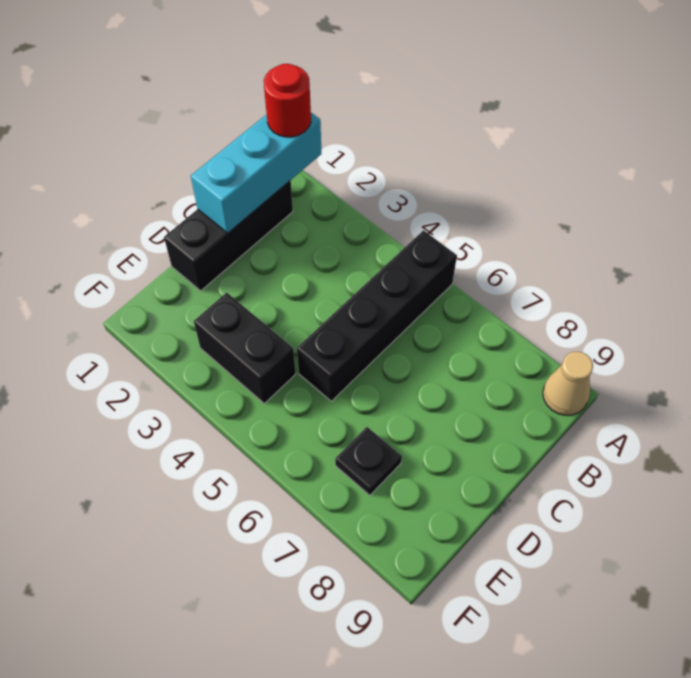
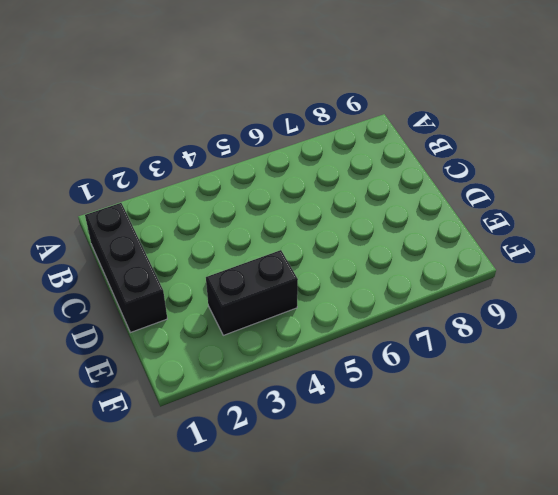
none -> black brick A5:D5 level 1
none -> tan cone A9 level 1

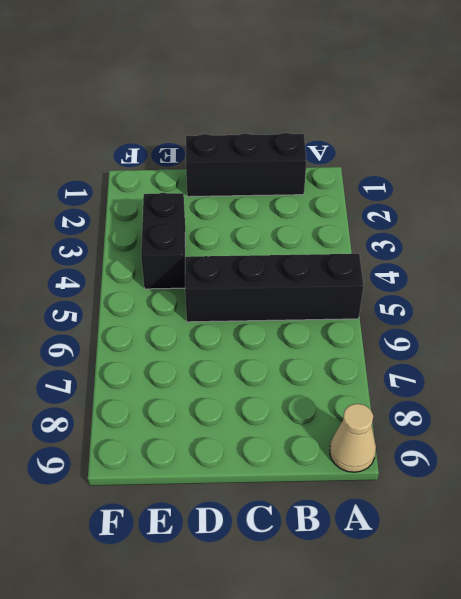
none -> black plate E7 level 1
none -> cyan brick A1:C1 level 2

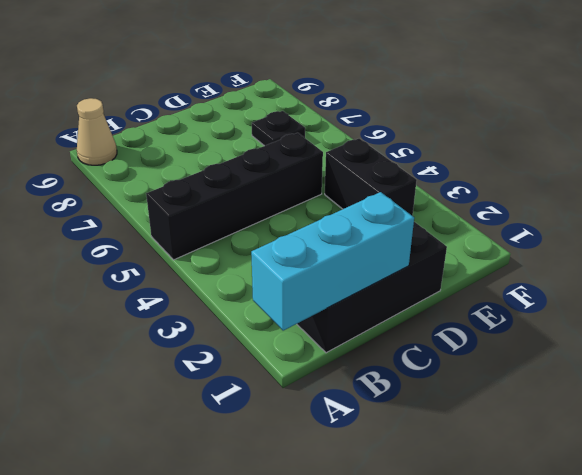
none -> red round brick A1 level 3

